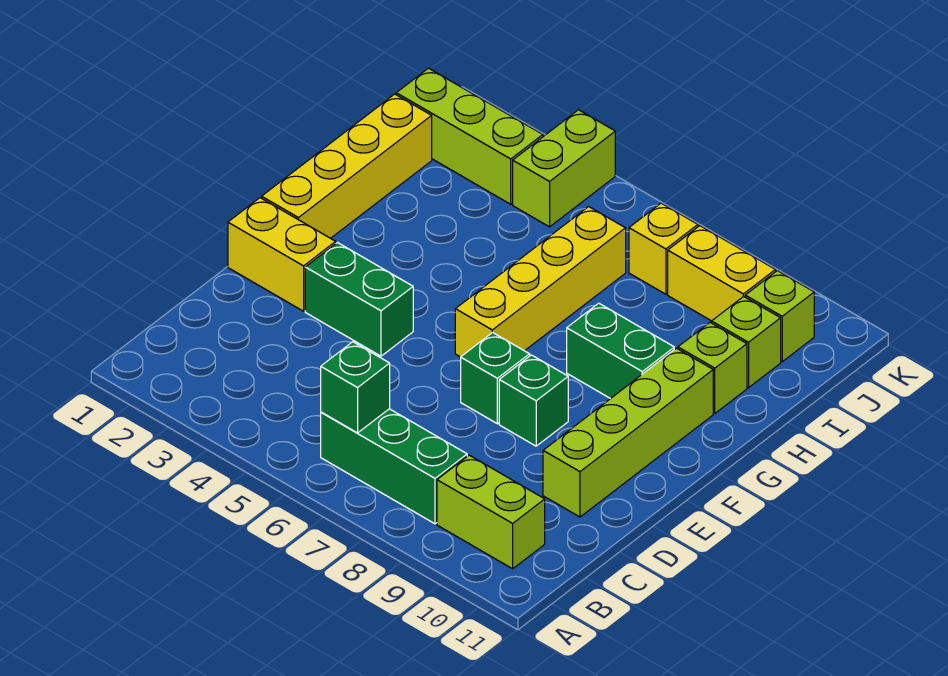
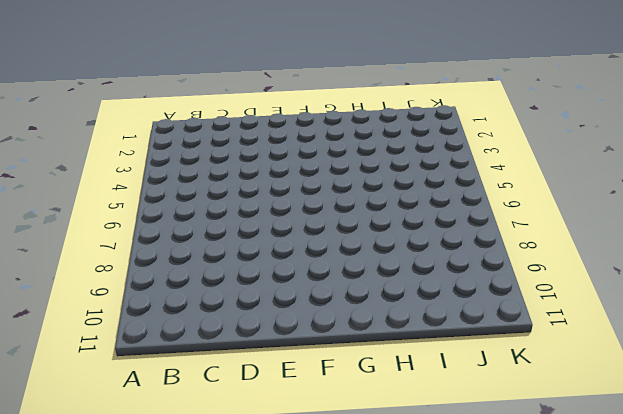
none -> green brick B6:B8 level 1
none -> lime brick B9:B10 level 1
none -> lime brick D10:G10 level 1

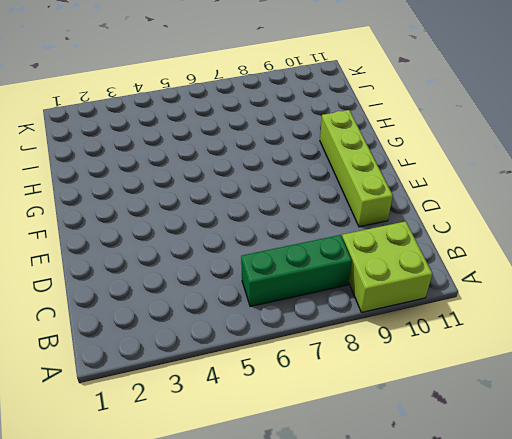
lime brick A9:B10 level 1 -> lime brick B9:B10 level 1
none -> yellow brick E1:E2 level 1
none -> green brick E3:E4 level 1
none -> green brick E7 level 1

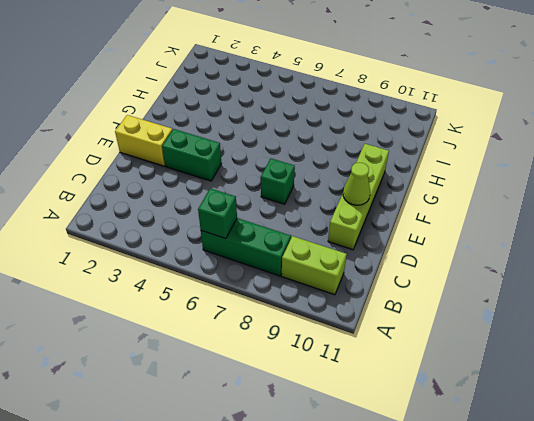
lime cone E10 level 2 -> none
none -> green brick E8 level 1
none -> yellow brick F1:I1 level 1
none -> yellow brick F6:I6 level 1

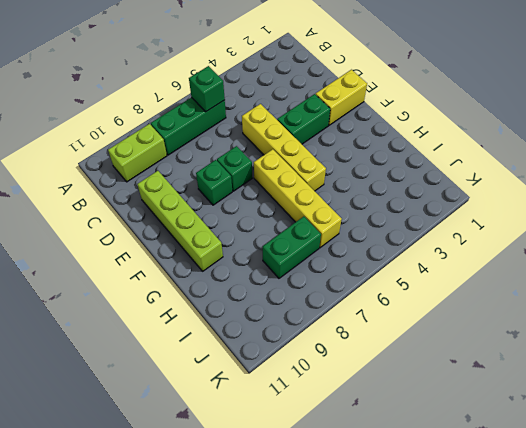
yellow brick D5:G5 level 1 -> yellow brick F1:I1 level 1
green brick I7:I8 level 1 -> green brick G8:G9 level 1
none -> lime brick H10 level 1
none -> lime brick I10 level 1
none -> lime brick J1:J3 level 1

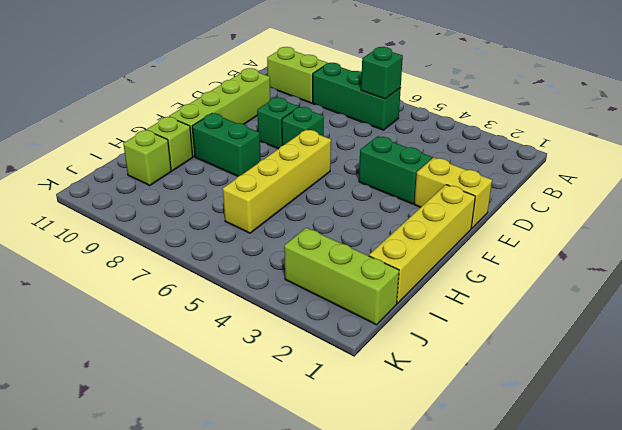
none -> lime brick J4:K4 level 1
none -> yellow brick J7 level 1
none -> yellow brick J8:J9 level 1

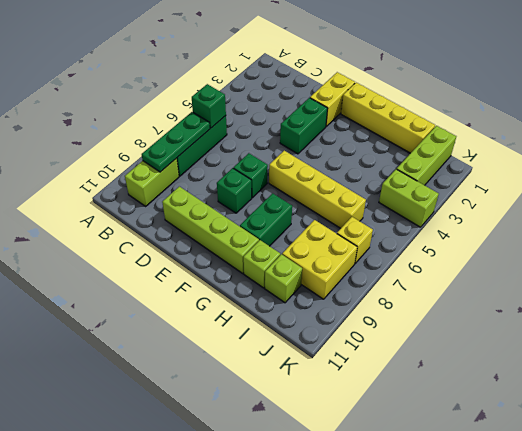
green plate B7:B9 level 2 -> none
yellow brick I8:J9 level 1 -> yellow brick J8:J9 level 1
none -> lime brick J10 level 1

